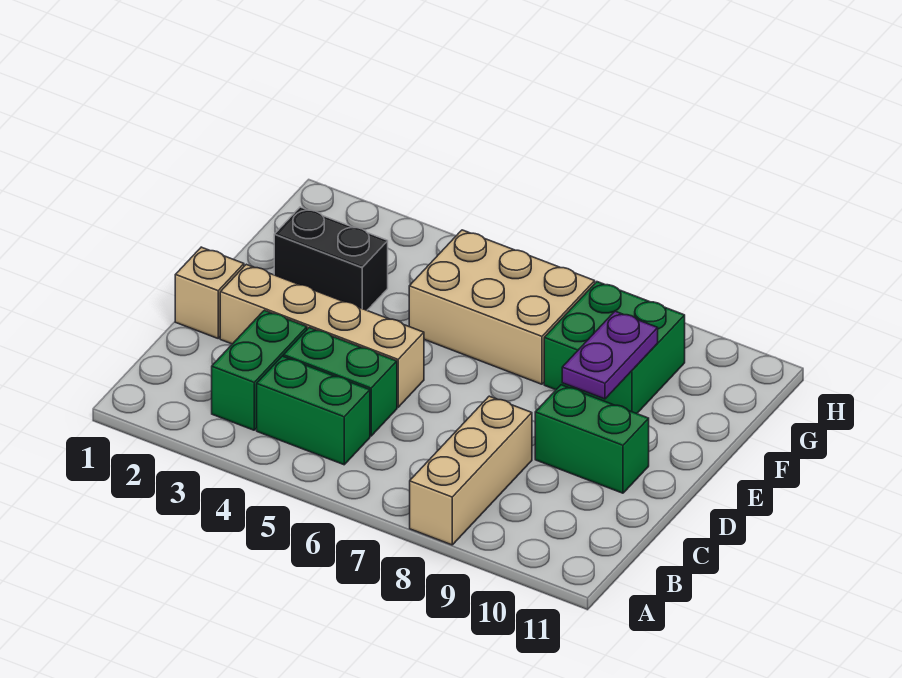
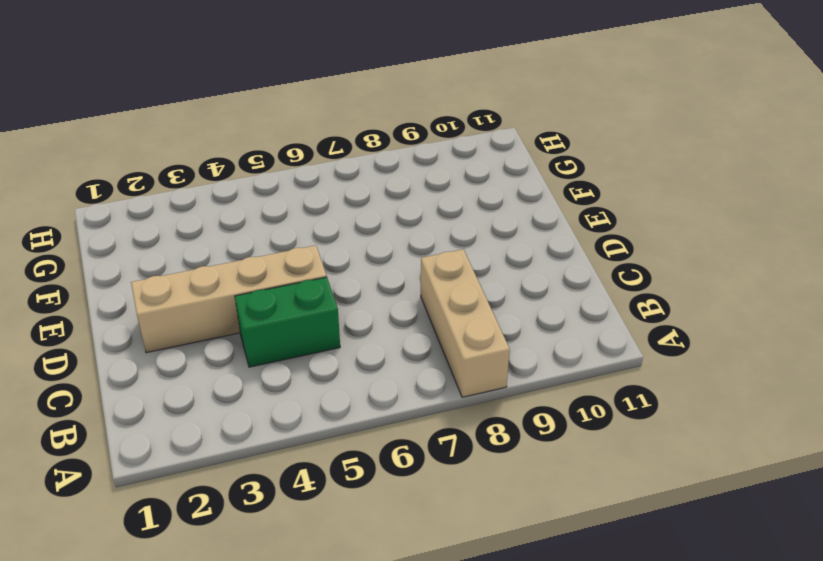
none -> green brick B3:C3 level 1
none -> green brick B4:B5 level 1

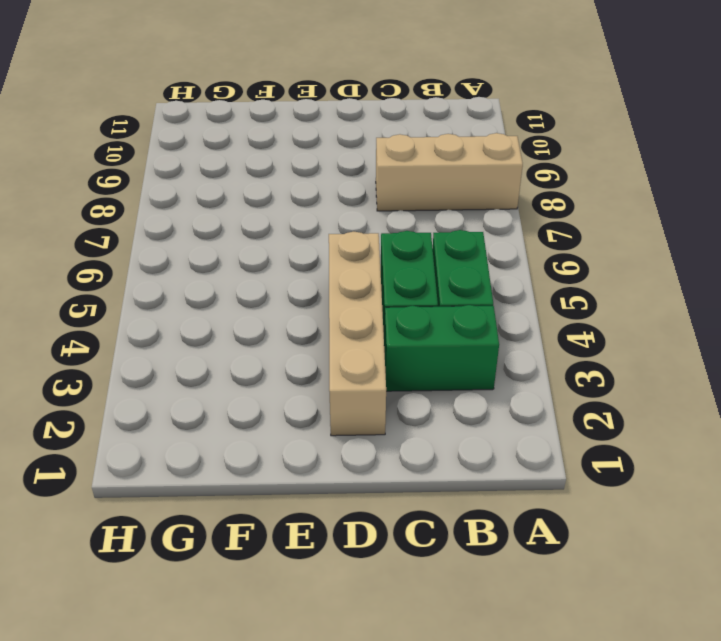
none -> tan brick D1 level 1
none -> green brick D9:D10 level 1

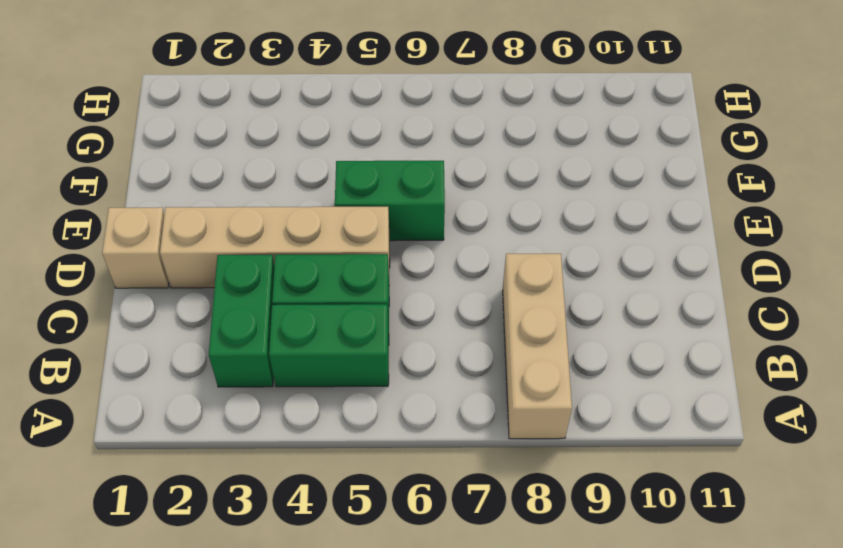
green brick E5:E6 level 1 -> green brick D9:D10 level 1
none -> black brick F2:F3 level 1
none -> tan brick F5:G7 level 1

